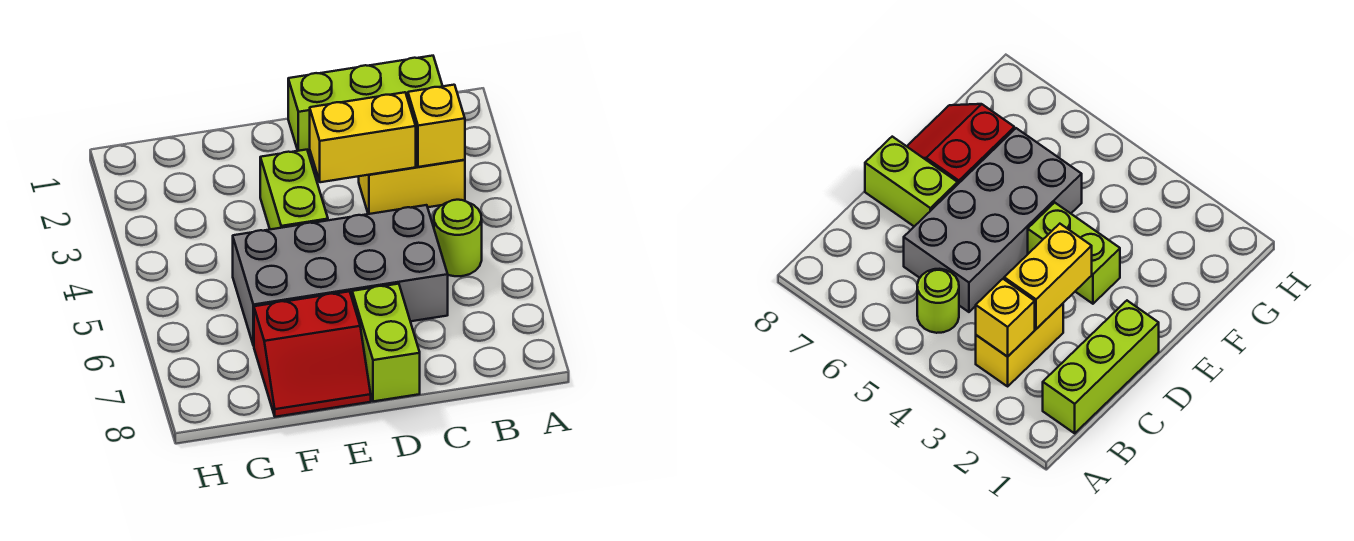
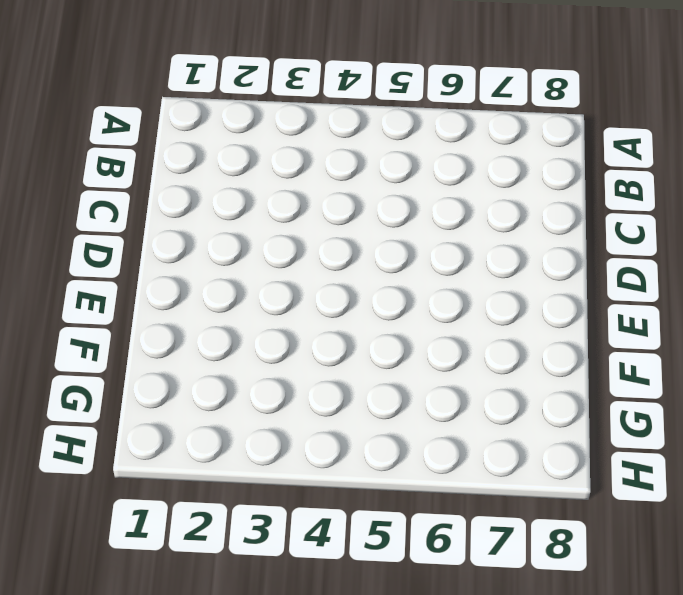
none -> lime brick B1:D1 level 1
none -> yellow brick B3:C3 level 1

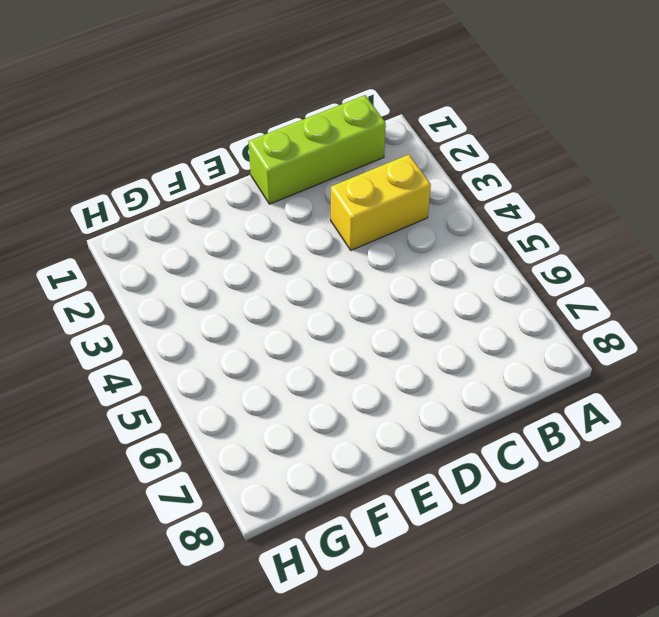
none -> lime round brick B5 level 1
none -> grey brick C5:F6 level 1

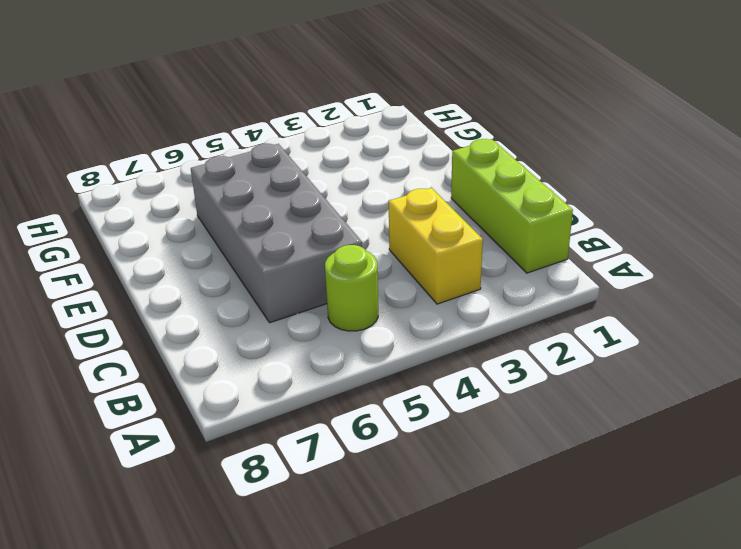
none -> lime brick D7:D8 level 1
none -> lime brick E3:E4 level 1

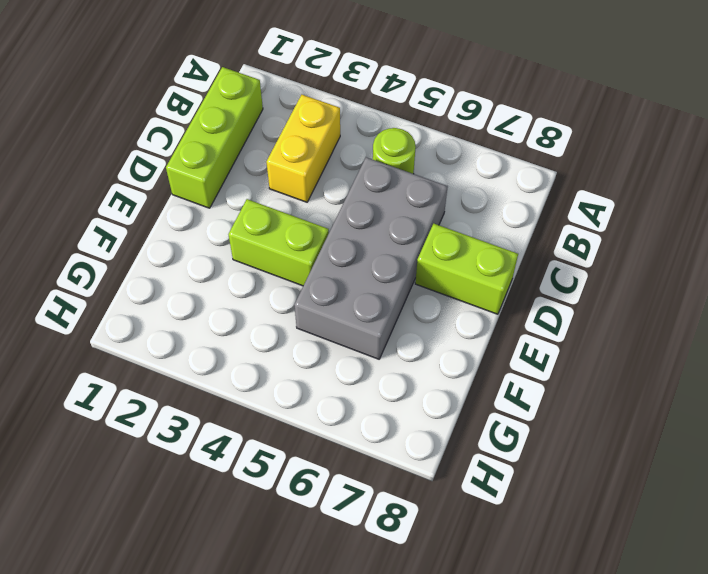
none -> red slope E7:F8 level 1 top 7
none -> yellow brick B3 level 2

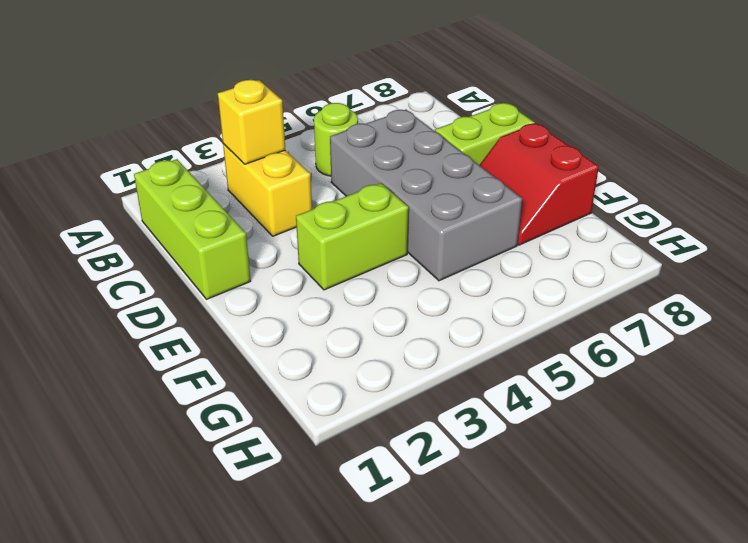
red slope E7:F8 level 1 top 8 -> red slope E7:F8 level 1 top 7
none -> yellow brick C3:D3 level 2

